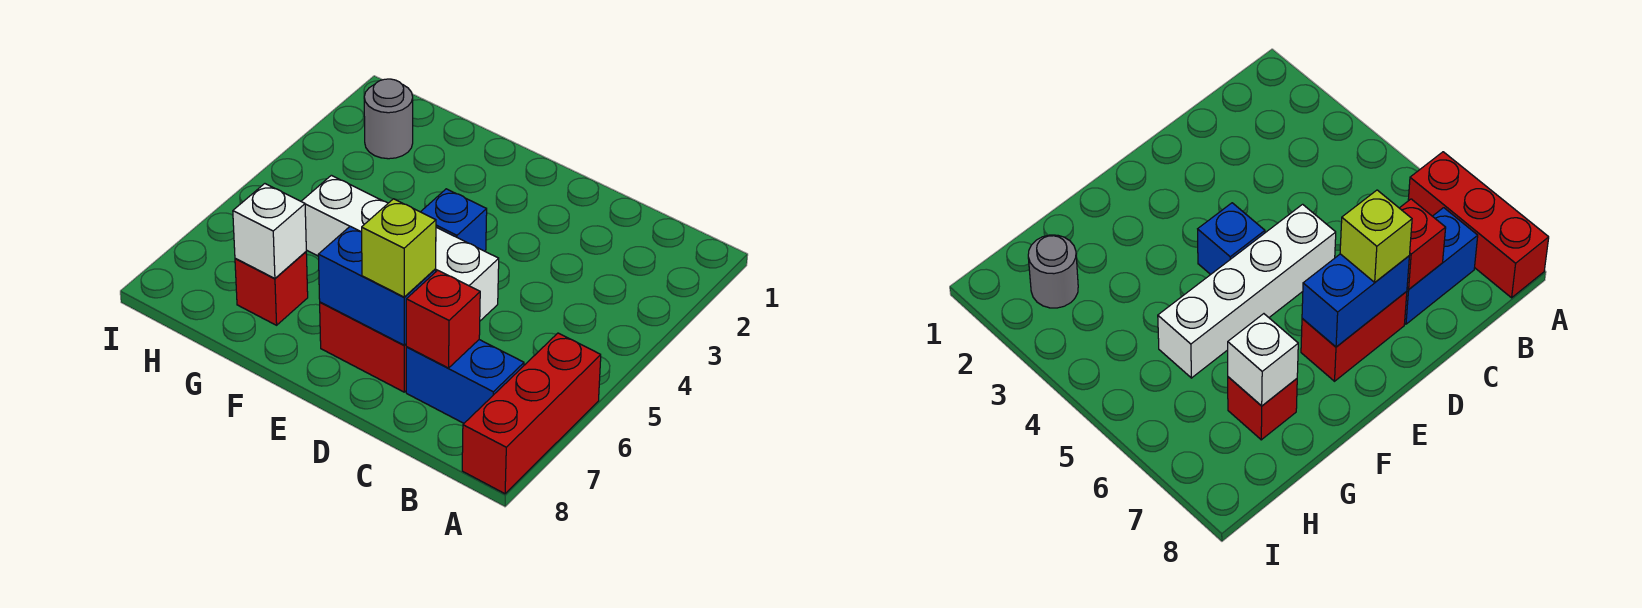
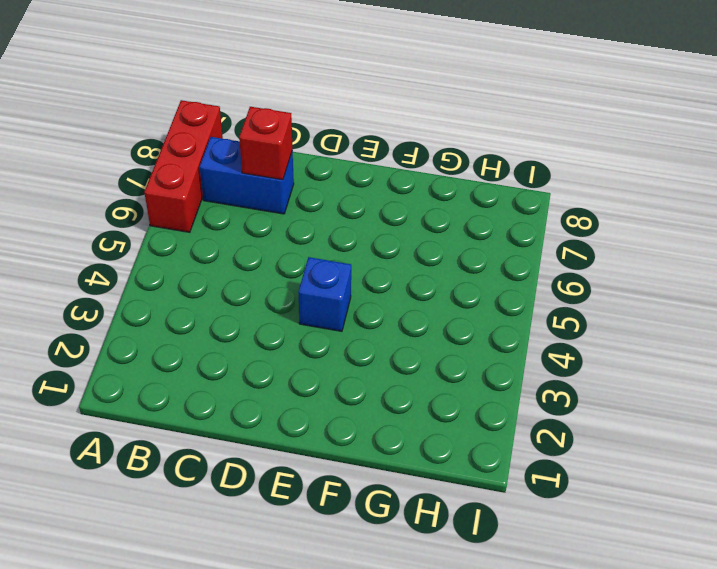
none -> white brick D5:G5 level 1
none -> red brick D7:E7 level 1

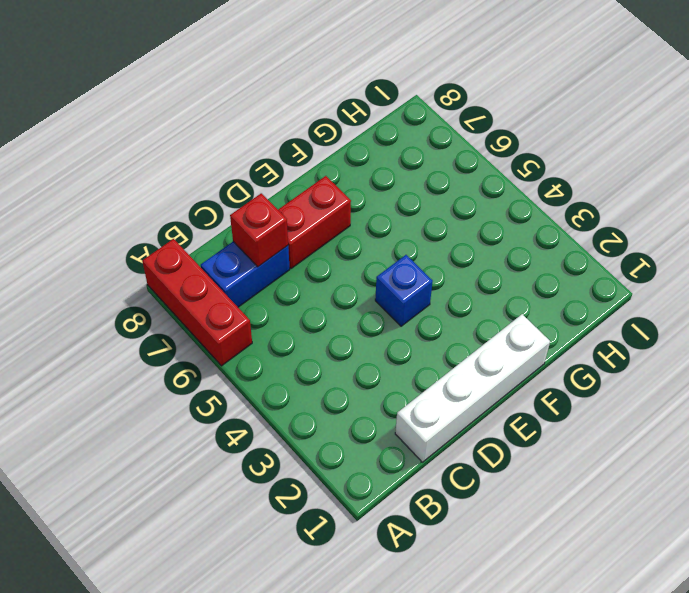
white brick C1:F1 level 1 -> white brick D5:G5 level 1
none -> red brick G7 level 1
none -> grey round brick H2 level 1

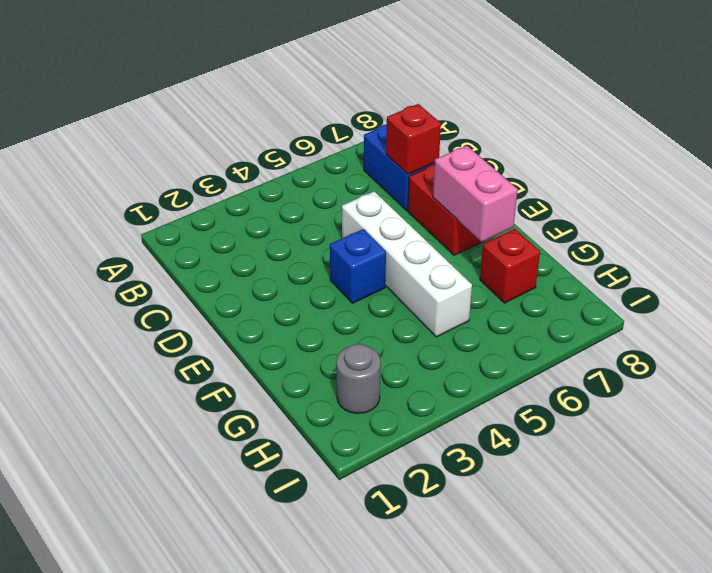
pink brick E7:F7 level 2 -> blue brick D7:E7 level 2
none -> red brick A6:A8 level 1
none -> white brick G7 level 2

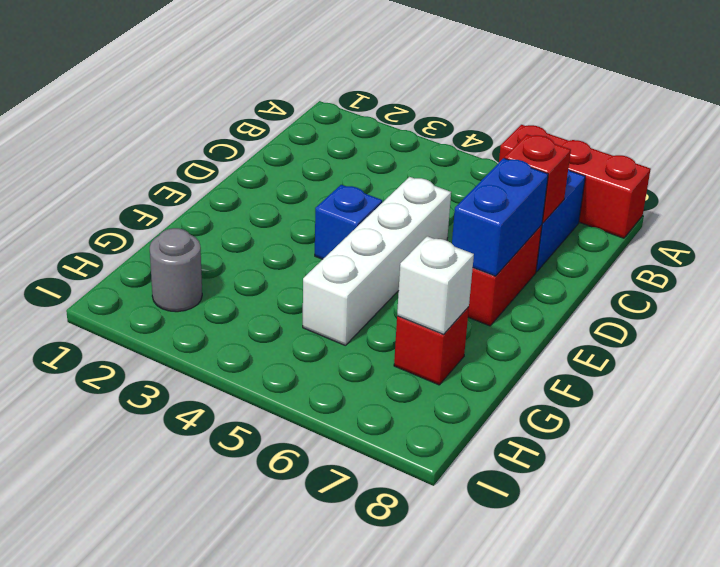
none -> lime brick D7 level 3

